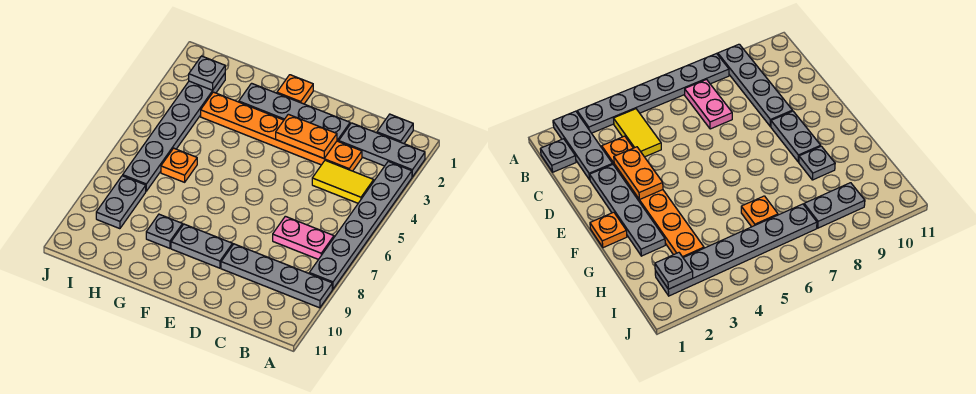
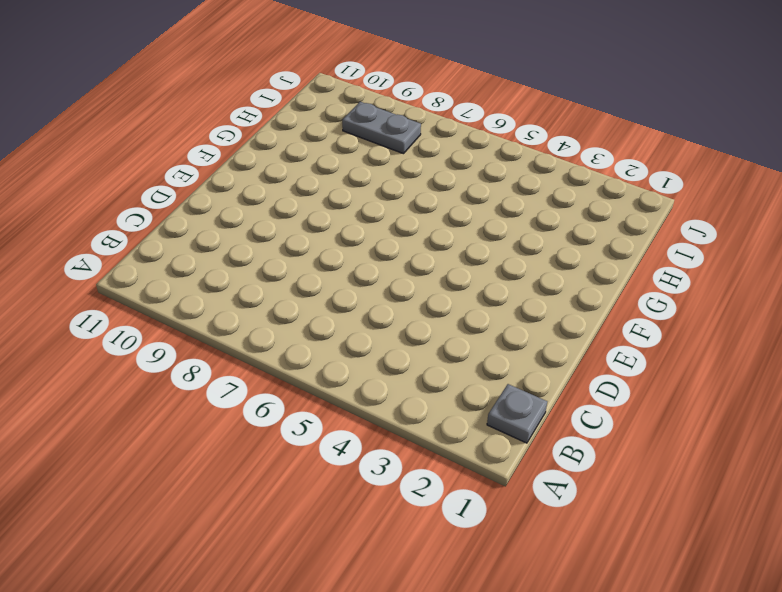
none -> grey plate A2:C2 level 1
none -> grey plate A3:A8 level 1
none -> grey plate A9:D9 level 1

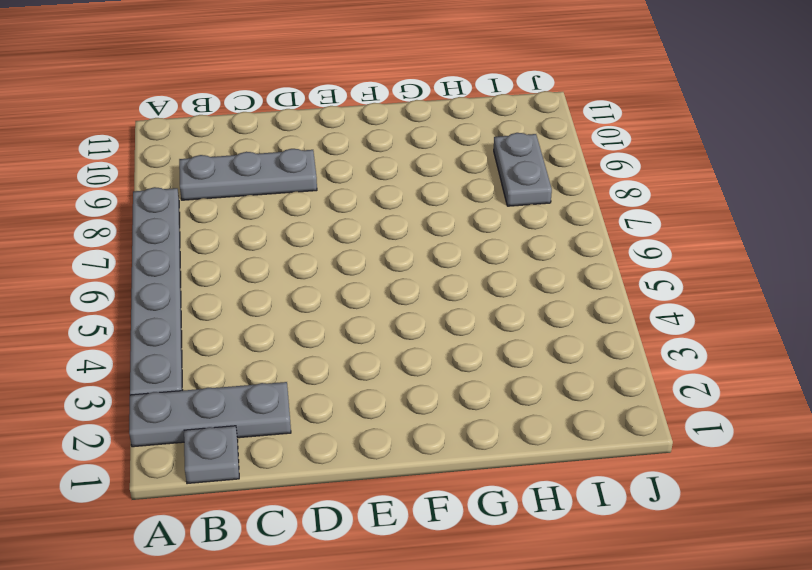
grey plate B9:D9 level 1 -> grey plate A9:D9 level 1
none -> yellow tile B4:C4 level 1
none -> pink plate B7:C7 level 1
none -> orange plate C3:H3 level 1

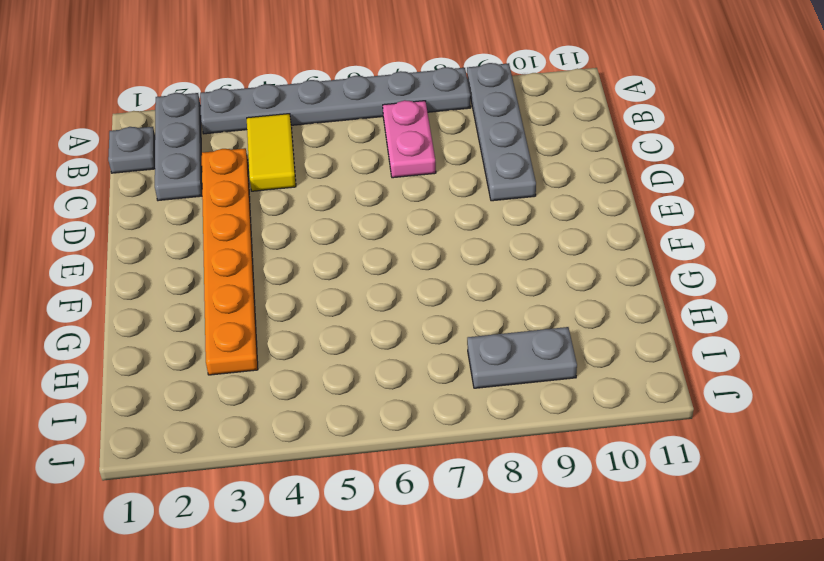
none -> grey plate D2:G2 level 1
none -> grey plate E9:F9 level 1
none -> orange plate F1 level 1

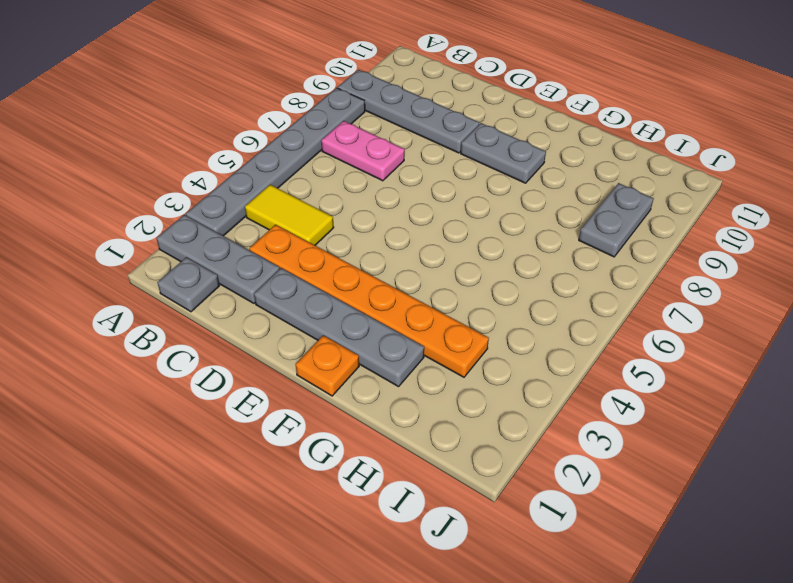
none -> grey plate G9 level 1
none -> orange plate H6 level 1
none -> grey plate I2:I7 level 1

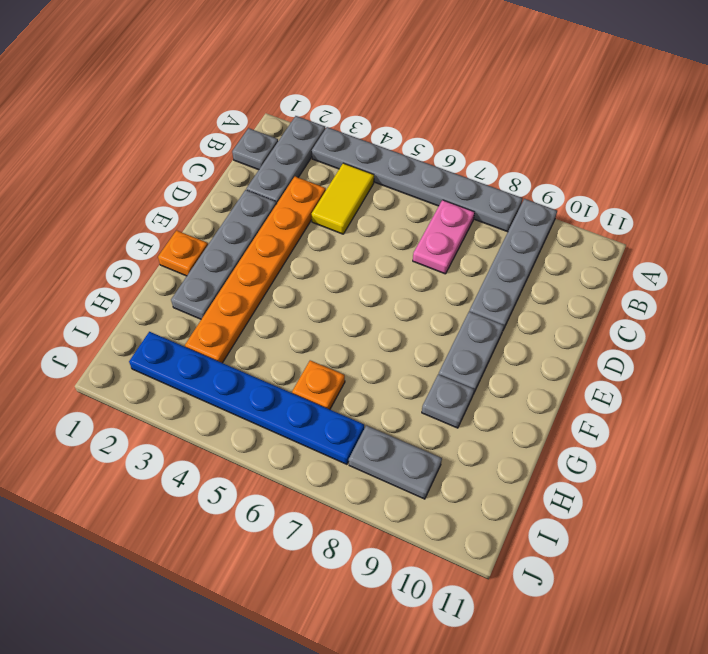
blue plate I2:I7 level 1 -> grey plate I2:I7 level 1
none -> orange plate D3:E3 level 2
none -> grey plate I2 level 2

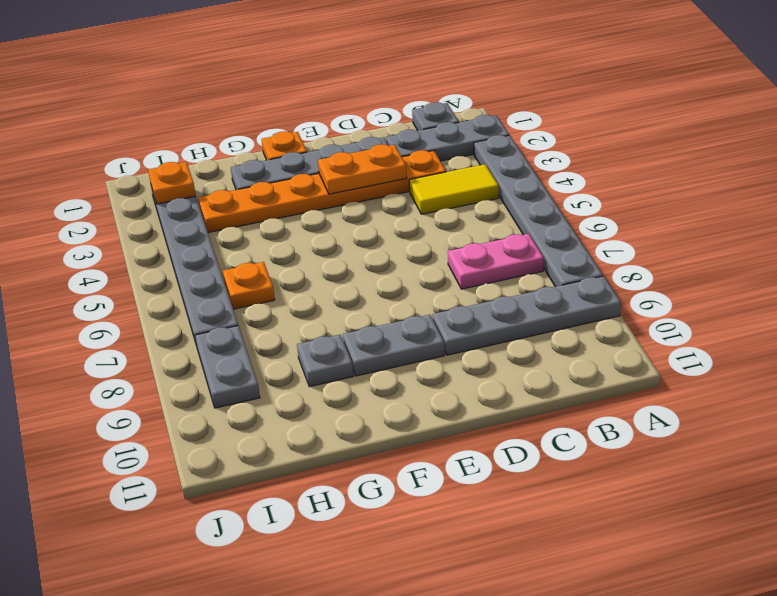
orange plate I2 level 2 -> grey plate I2 level 2

